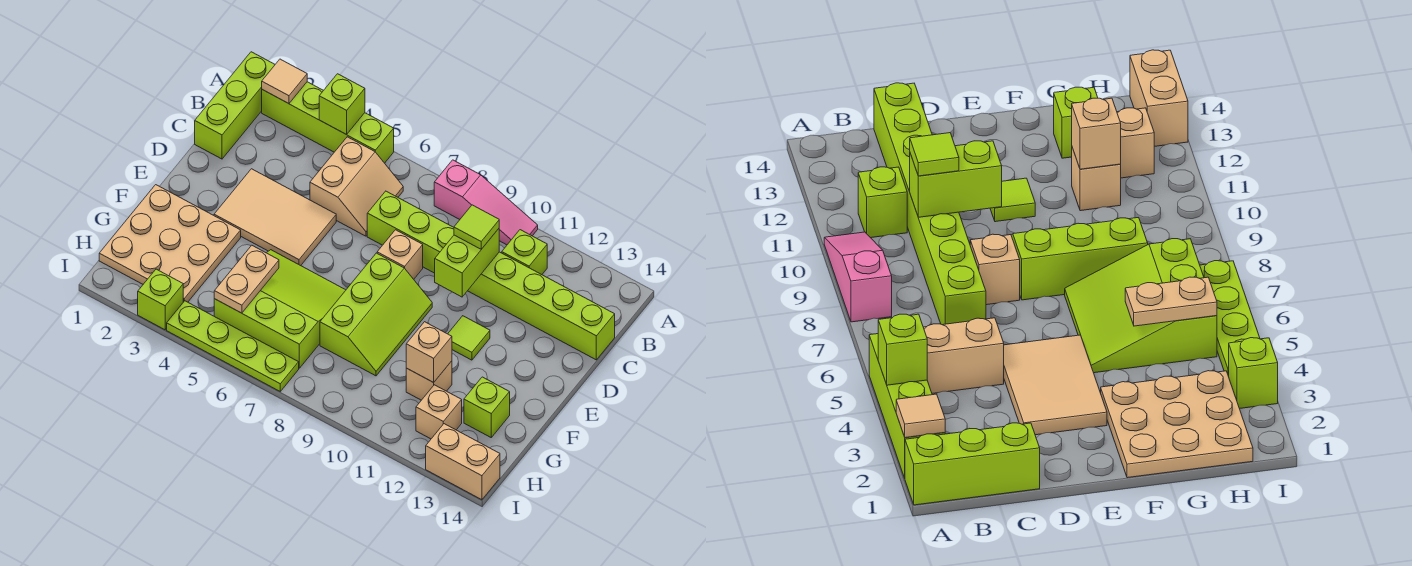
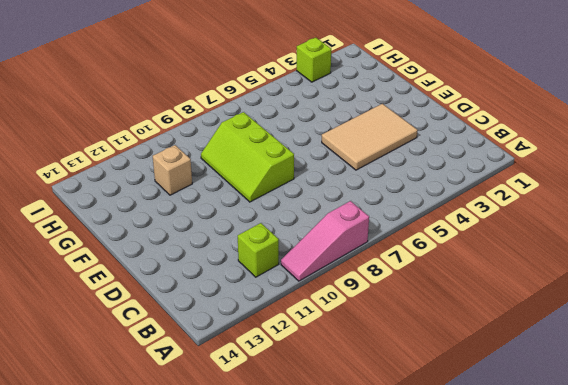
none -> lime brick A1:C1 level 1
none -> lime brick A2:A5 level 1
none -> tan slope B5:C6 level 1 top 5

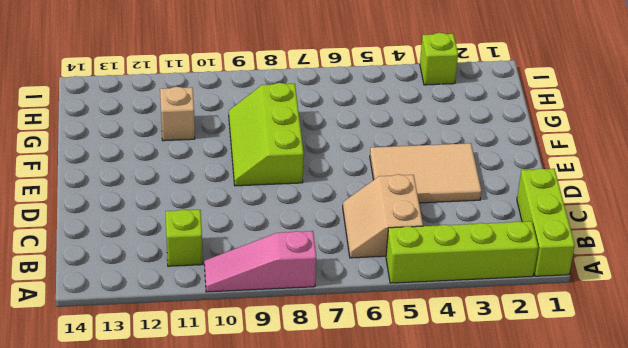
none -> lime brick C7:C14 level 1
none -> tan brick D8 level 1
none -> lime tile E11 level 1

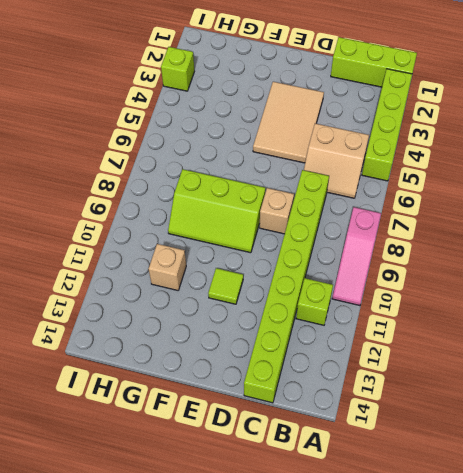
none -> tan plate F1:H3 level 1
none -> lime slope F5:H7 level 1 top H
none -> lime brick G13 level 1

